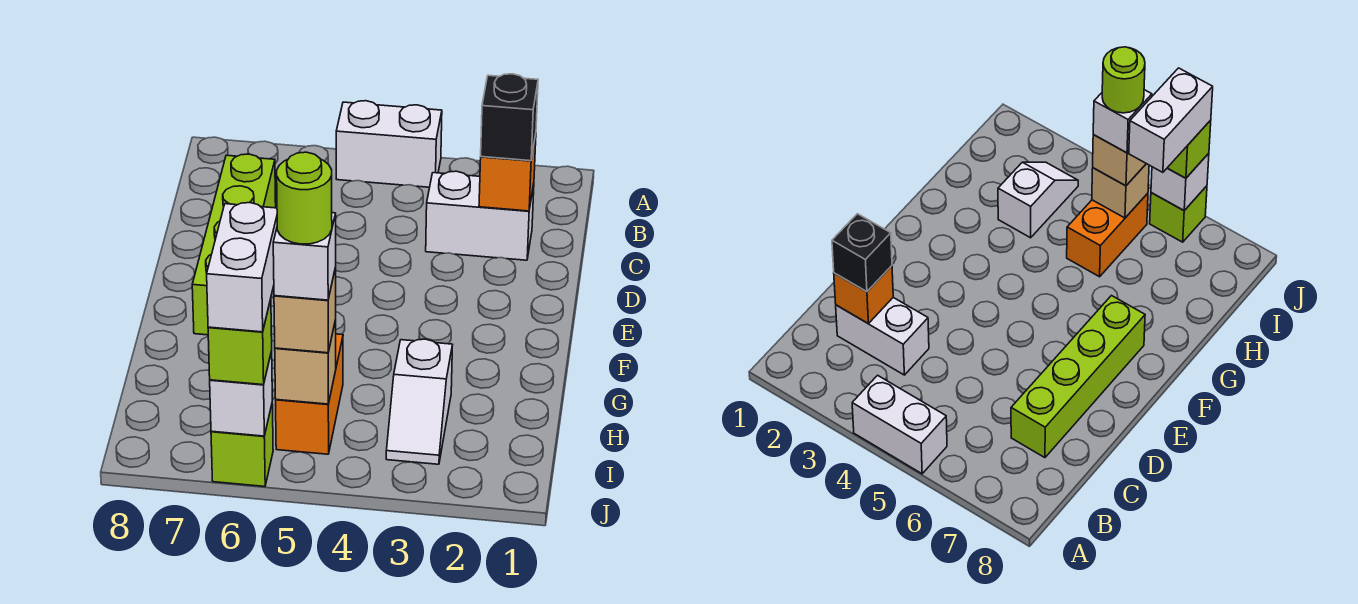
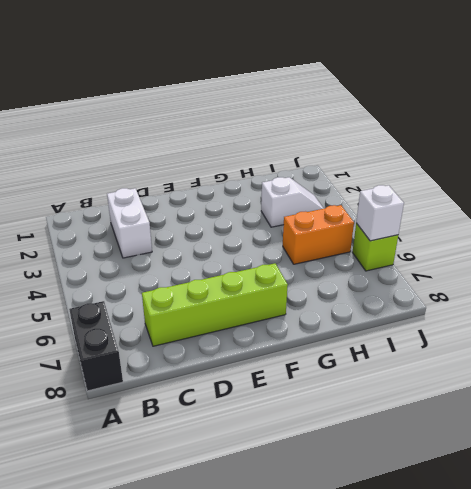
black brick A7:A8 level 1 -> none
none -> white brick A4:A5 level 1
none -> orange brick C2 level 2
none -> tan brick I5 level 2

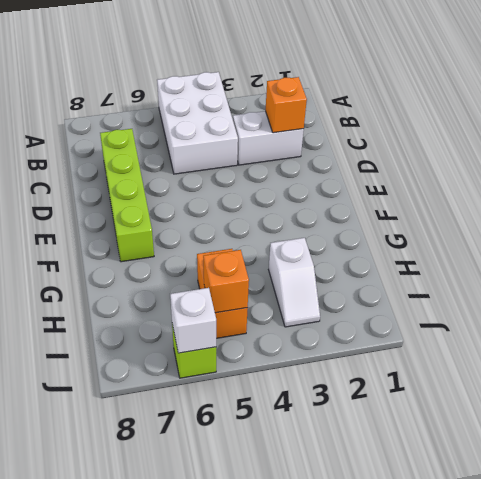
white brick A4:C5 level 1 -> white brick A4:A5 level 1
orange brick I5 level 2 -> tan brick I5 level 2
none -> black brick C2 level 3
none -> tan brick I5 level 3
none -> lime brick J6 level 3

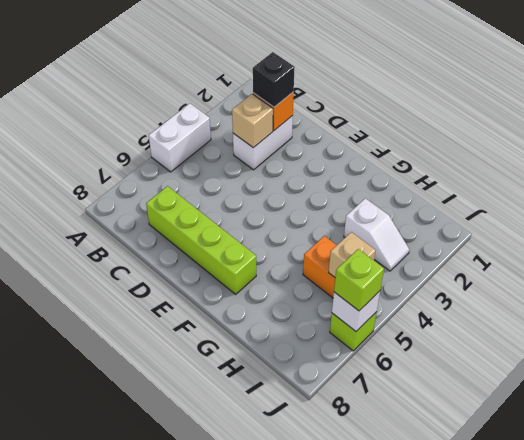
tan brick C3 level 2 -> tan brick I5 level 3
none -> white brick I5 level 4
none -> white brick I6:J6 level 4
none -> lime round brick I5 level 5

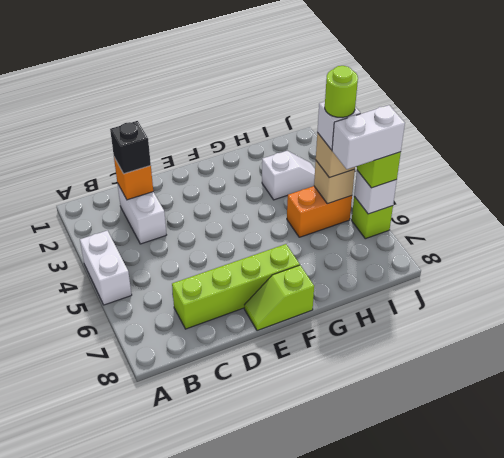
lime slope E8:F8 level 1 top F -> none

